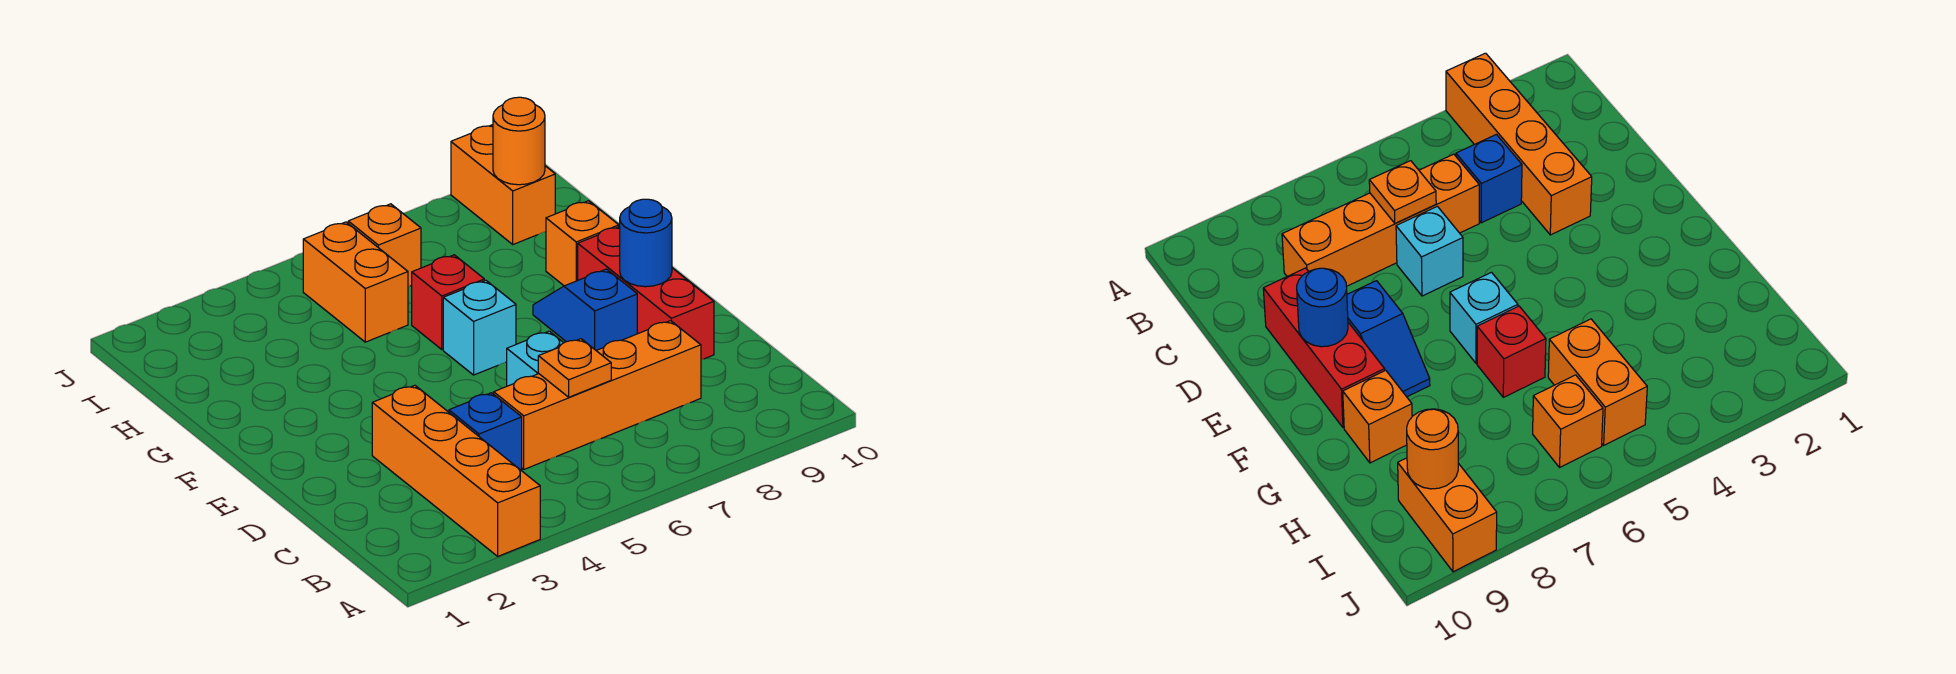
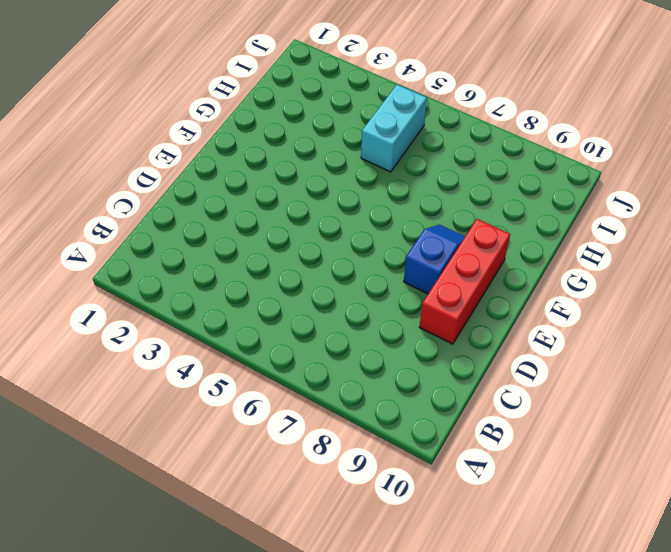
cyan brick H5:I5 level 1 -> orange brick H5:I5 level 1
none -> orange brick A3:D3 level 1
none -> blue brick C4 level 1
none -> orange brick C5:C8 level 1

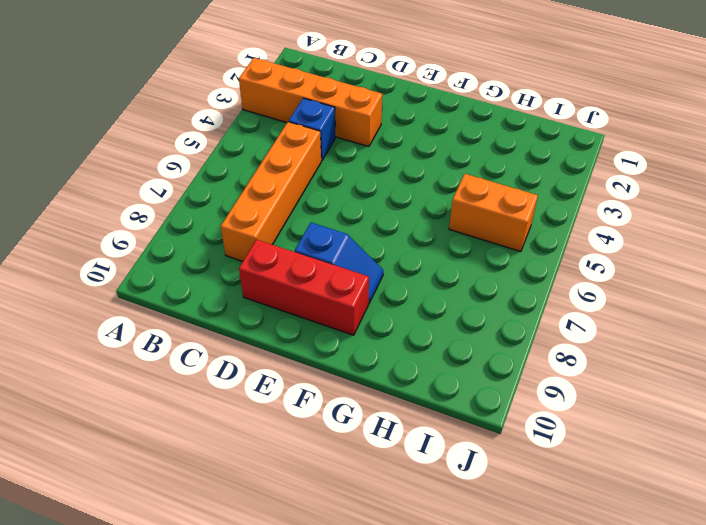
none -> cyan brick D6 level 1
none -> cyan brick F6 level 1
none -> red brick G6 level 1

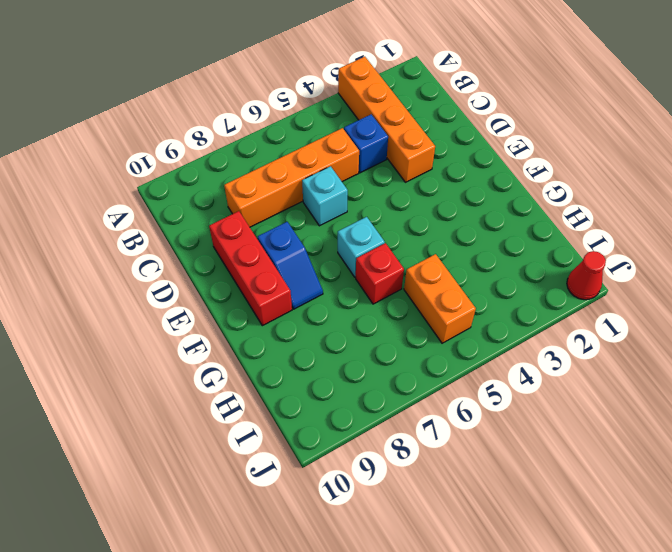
red cone J1 level 1 -> none
none -> orange brick G9 level 1
none -> orange brick I6 level 1
none -> orange brick I9:J9 level 1

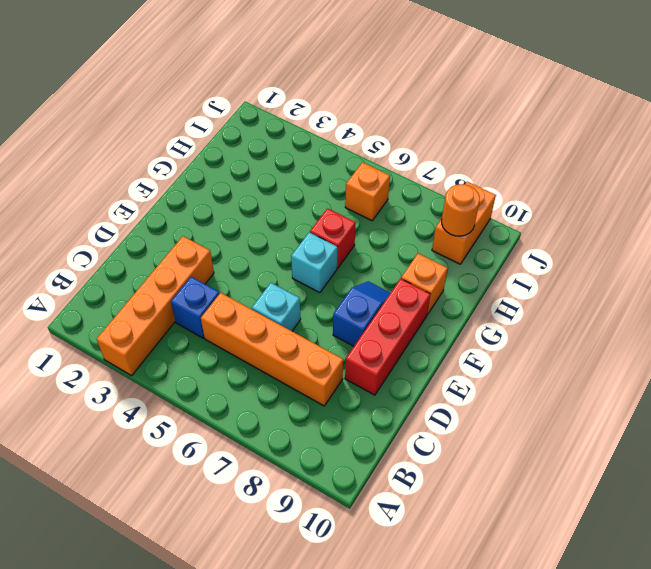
none -> orange brick H5:I5 level 1
none -> orange plate C6 level 2
none -> blue round brick E9 level 2

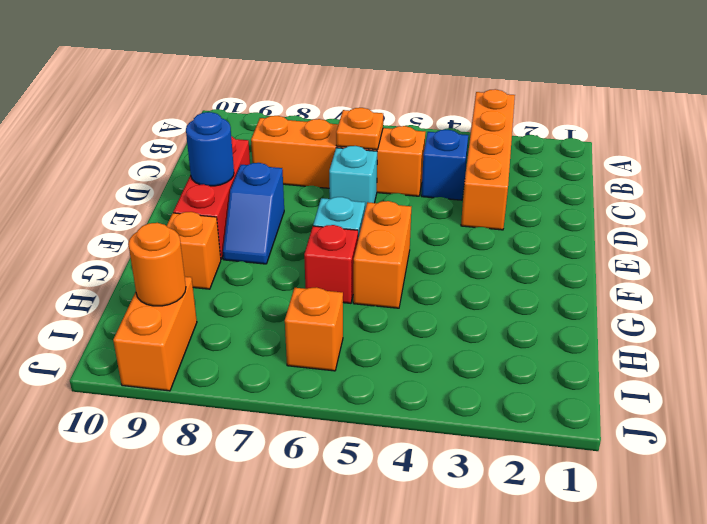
orange brick F5:G5 level 1 -> orange brick H5:I5 level 1

